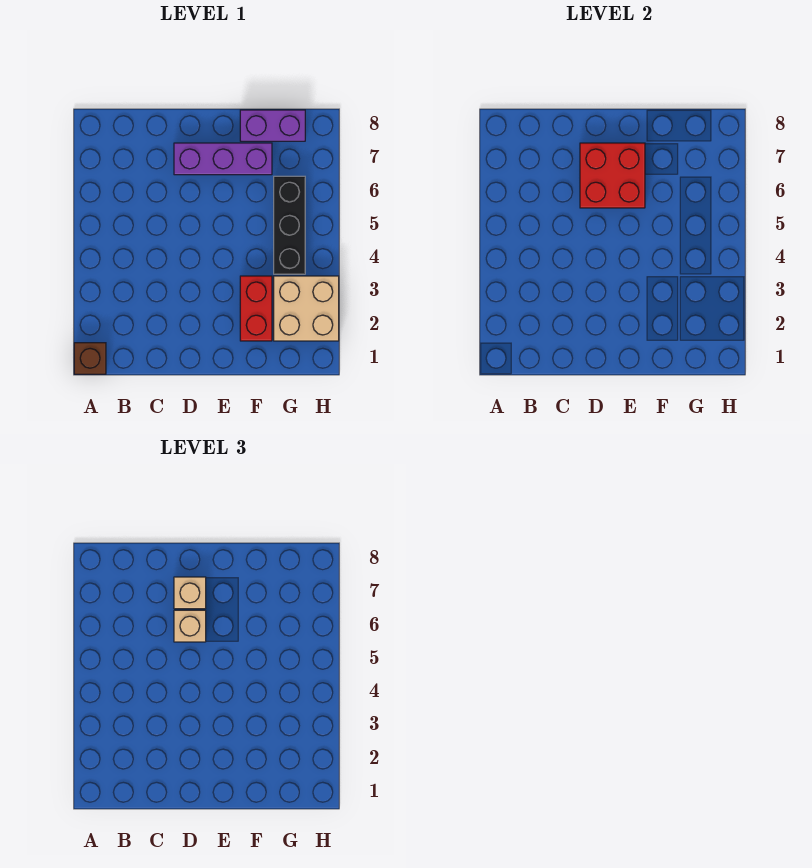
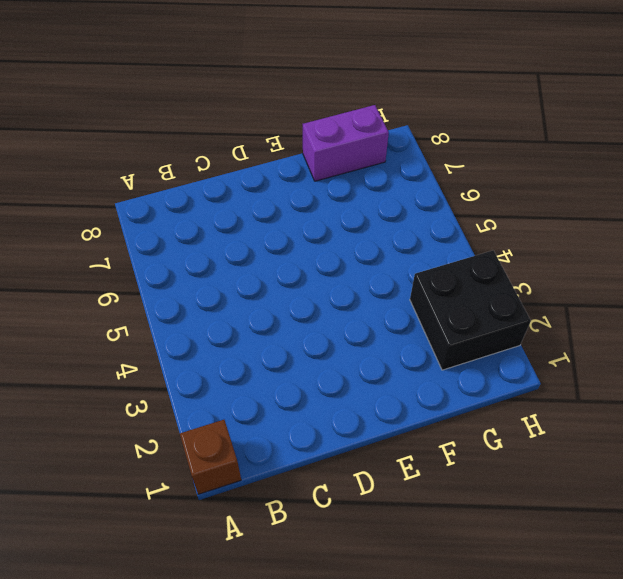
black brick G2:H3 level 1 -> tan brick G2:H3 level 1
none -> purple brick D7:F7 level 1
none -> red brick F2:F3 level 1

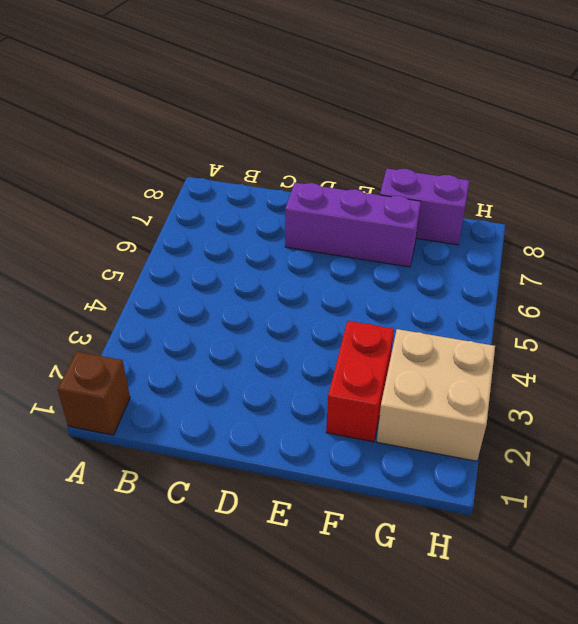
none -> black brick G4:G6 level 1
none -> red brick D6:E7 level 2

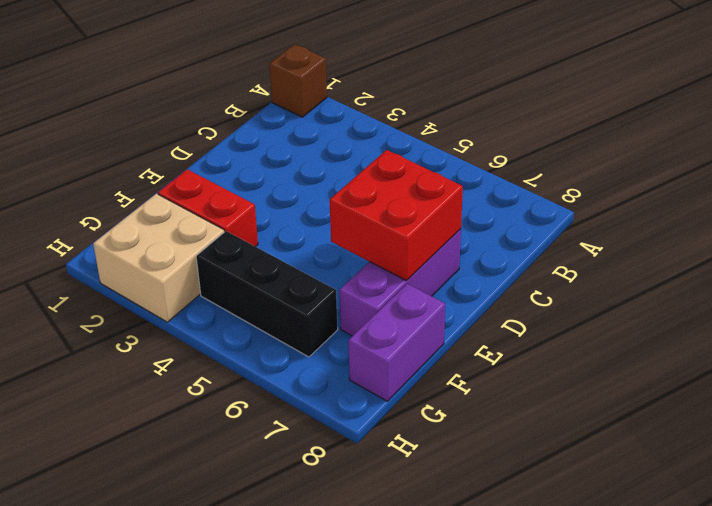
none -> tan brick D6 level 3
none -> tan brick D7 level 3

